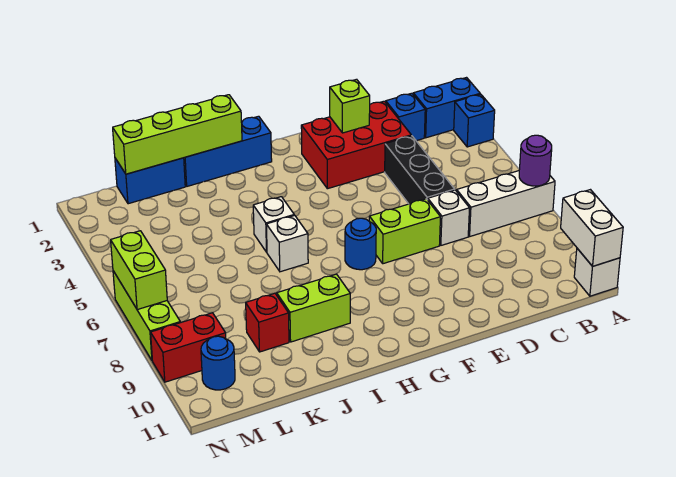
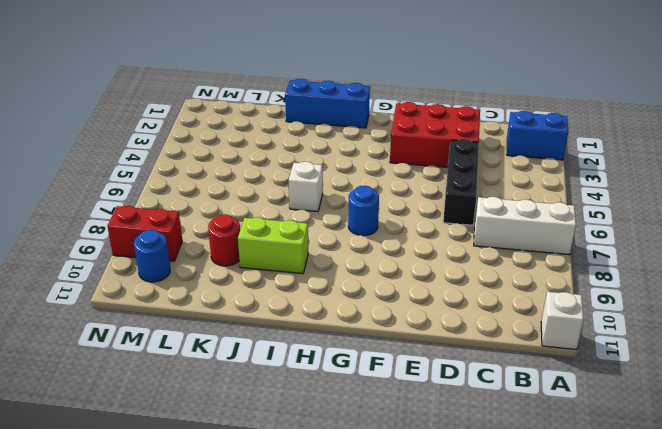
red round brick K9 level 1 -> red brick K9 level 1
none -> blue brick A3 level 1
none -> blue brick C2 level 1
none -> white brick D7 level 1

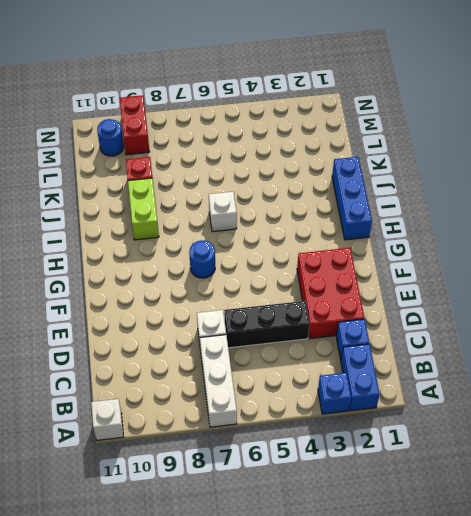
none -> lime brick E7:F7 level 1
none -> white brick I5 level 1
none -> blue brick K1:L1 level 1

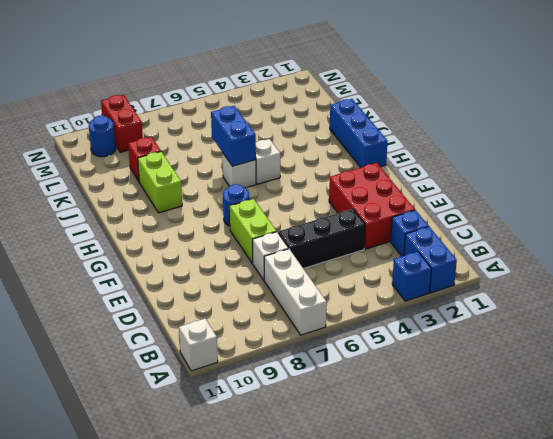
blue brick I6:J6 level 2 -> blue brick K1:L1 level 1
none -> lime brick N6:N8 level 1
none -> purple round brick A7 level 2
none -> white brick A10:A11 level 2

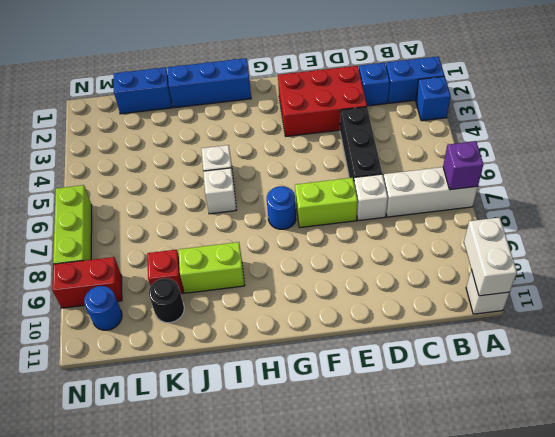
purple brick A7 level 2 -> purple round brick A7 level 2
black round brick K10 level 1 -> none
none -> lime brick E2 level 2
none -> lime brick I1:L1 level 2
none -> lime brick N6:N7 level 2

